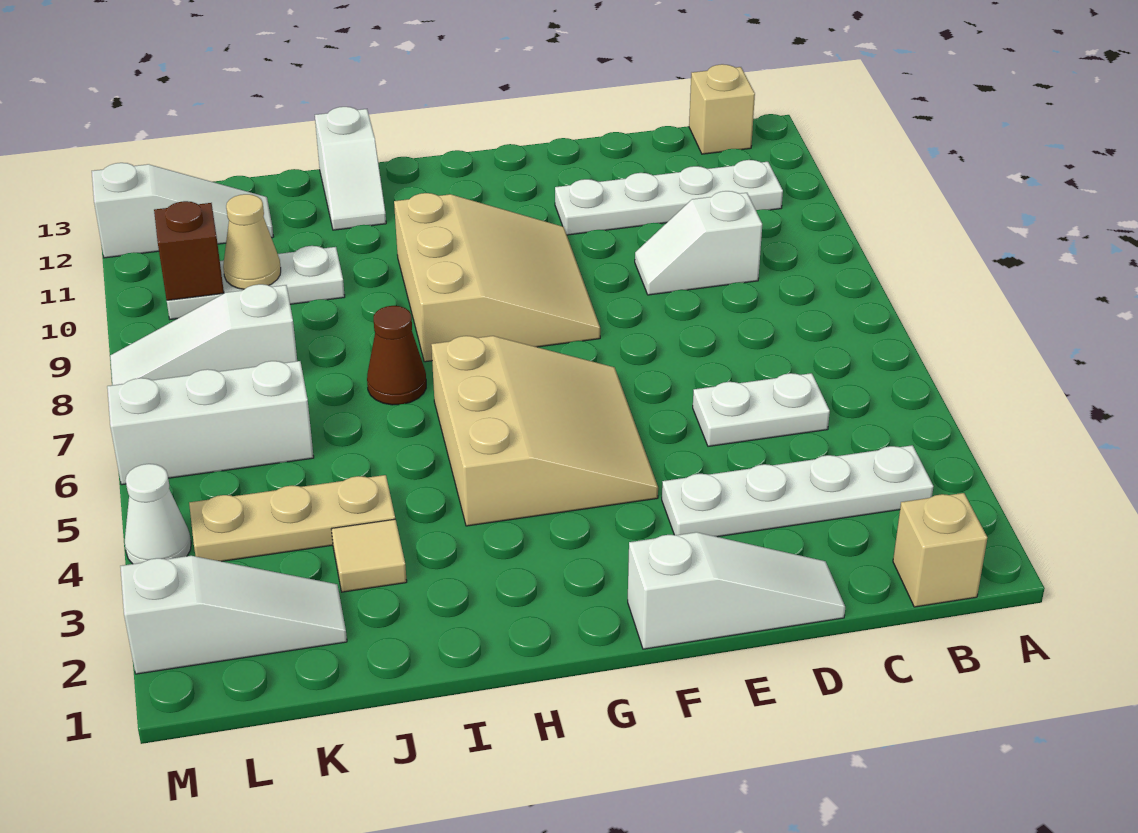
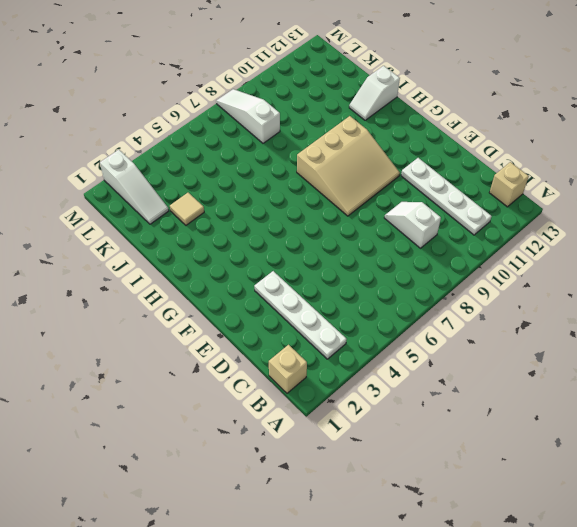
none -> white plate C5:D5 level 1
none -> white slope D1:F1 level 1 top F
none -> tan slope F4:H6 level 1 top H

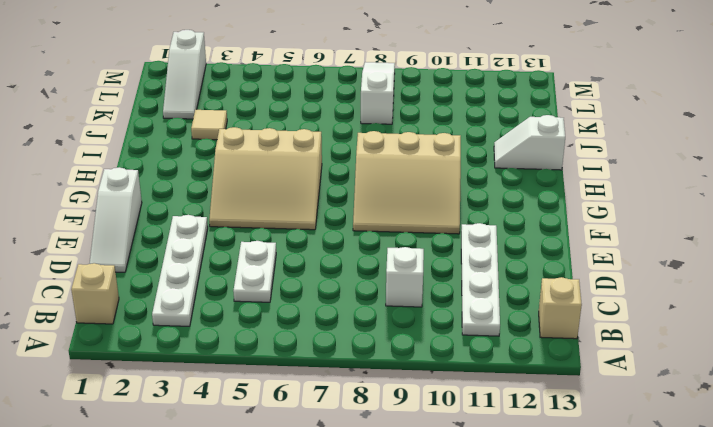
none -> brown cone I7 level 1
none -> tan plate J4:L4 level 1
none -> white plate J10:L10 level 1

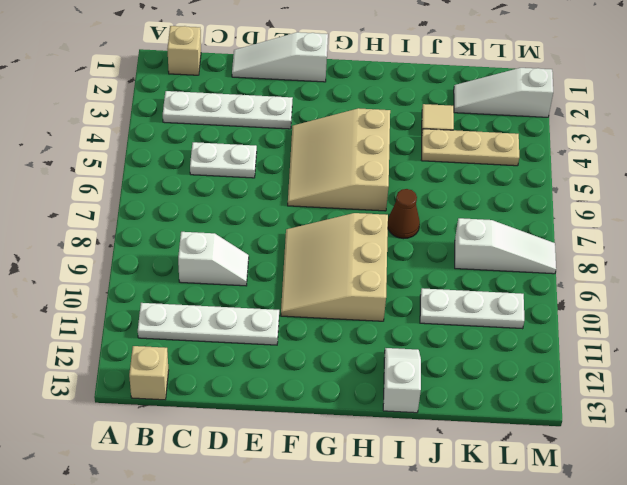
none -> white brick K6:M6 level 1
none -> white slope K12:M12 level 1 top M
none -> white cone M4 level 1

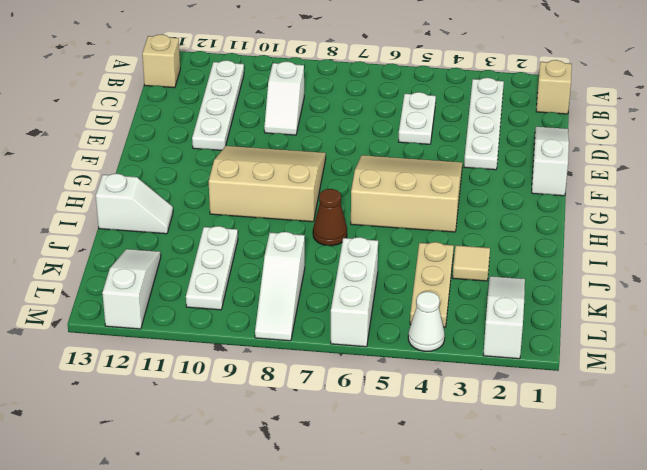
none -> tan cone K10 level 2
none -> brown brick L10 level 2

